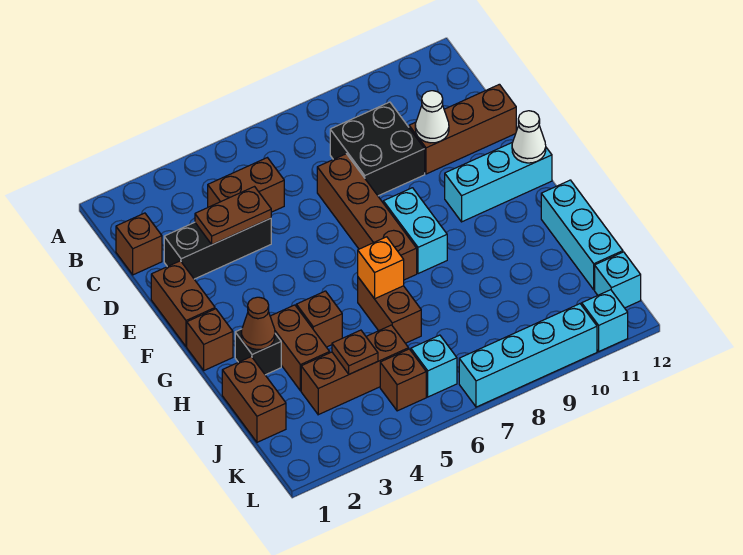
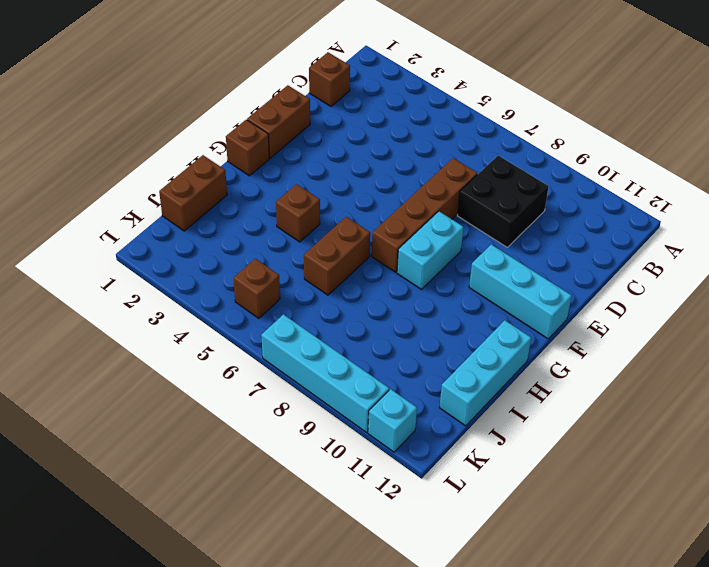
none -> brown brick C4:C5 level 1
none -> black brick D2:D4 level 1
none -> brown brick D10:D12 level 1

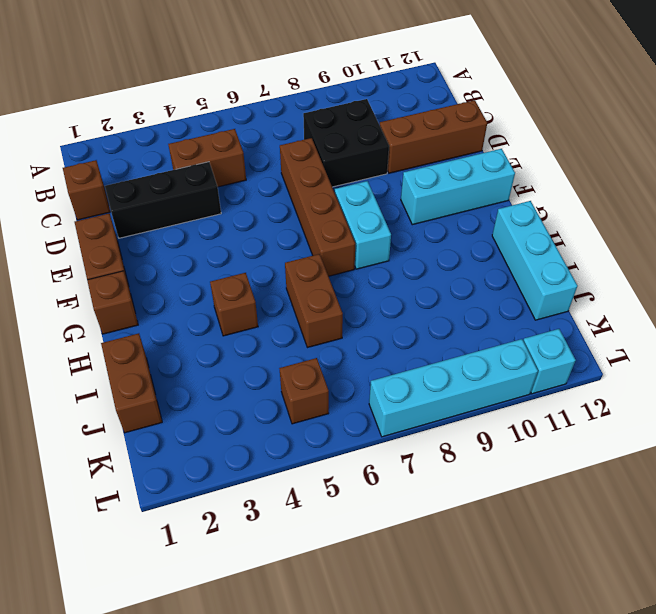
none -> black brick H2 level 1
none -> brown brick H3:I3 level 1
none -> brown brick J3:J5 level 1

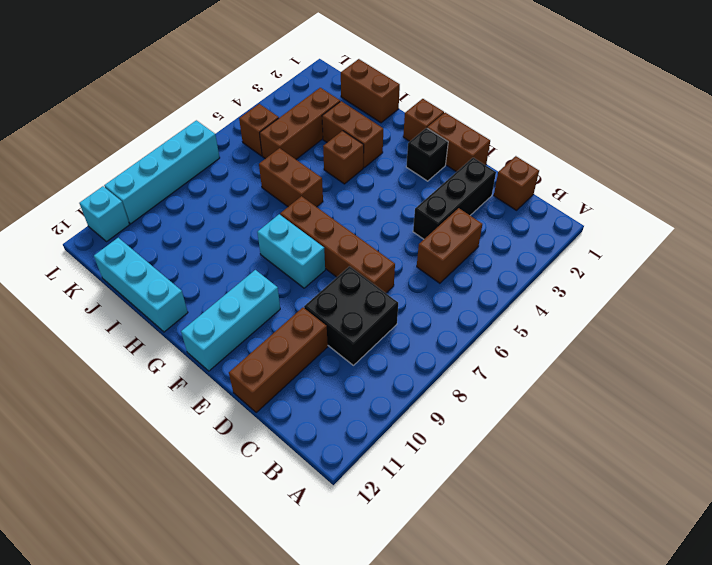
black brick F2 level 1 -> black brick H2 level 1
none -> cyan brick K6 level 1
none -> cyan brick K12 level 1
none -> brown plate D3:D4 level 2

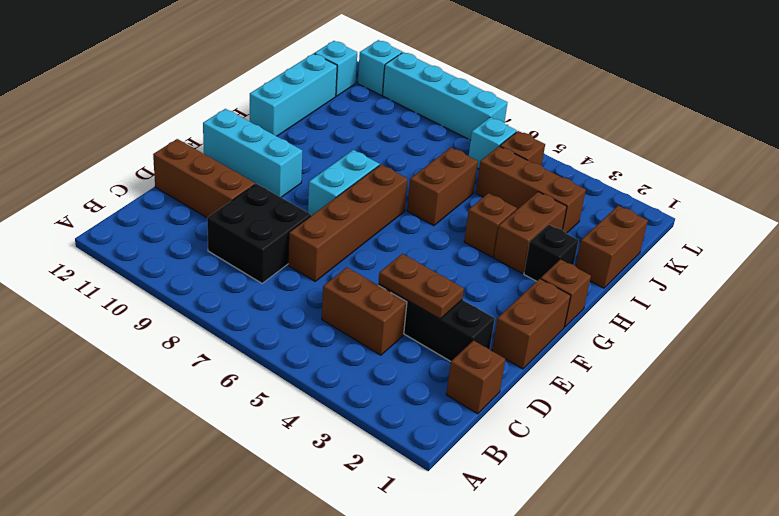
none -> white cone D10 level 2
none -> white cone F12 level 2
none -> brown cone H2 level 2

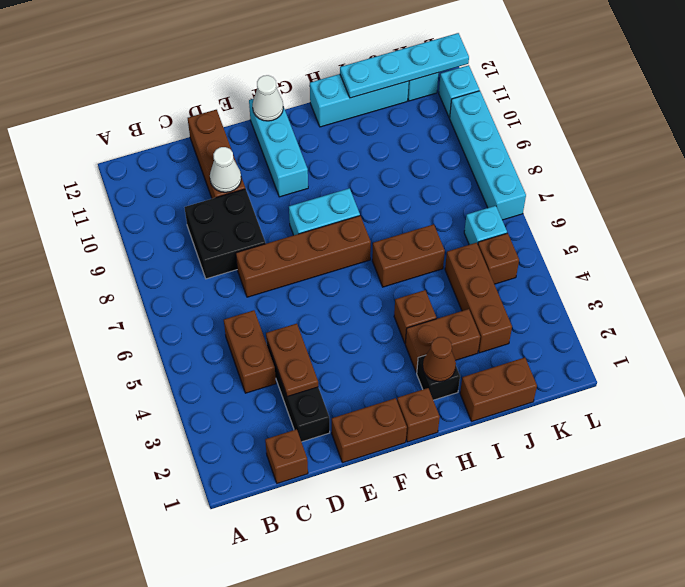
cyan plate I12:L12 level 2 -> none
none -> orange brick H6 level 2
none -> brown plate J4 level 2

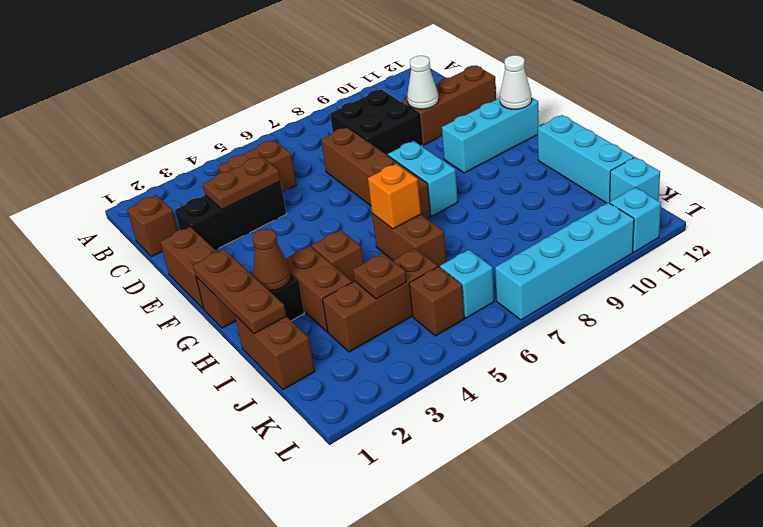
brown plate G1:I1 level 2 -> none

